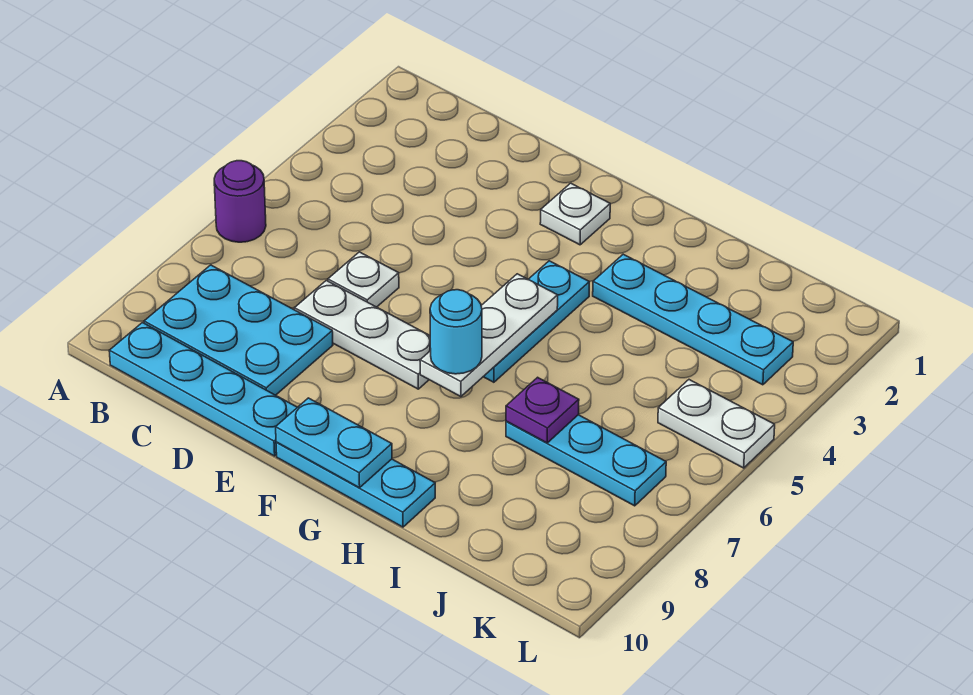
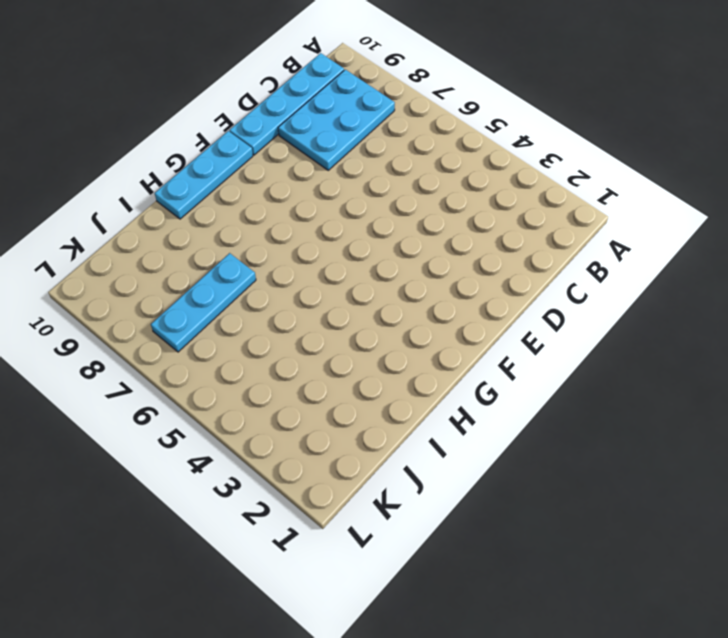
none -> purple round brick A6 level 1
none -> white plate D6 level 1
none -> white plate D7:F7 level 1

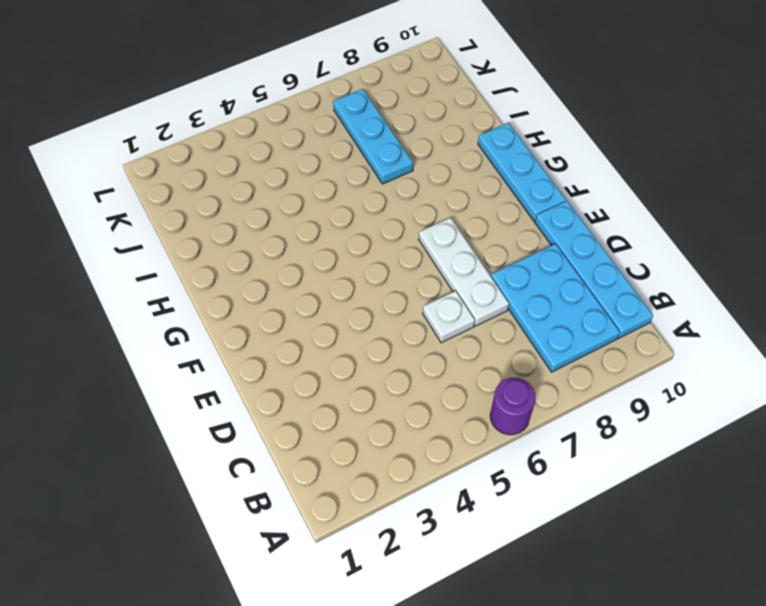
none -> white plate F2 level 1
none -> cyan plate G4:G6 level 1
none -> cyan plate H3:K3 level 1

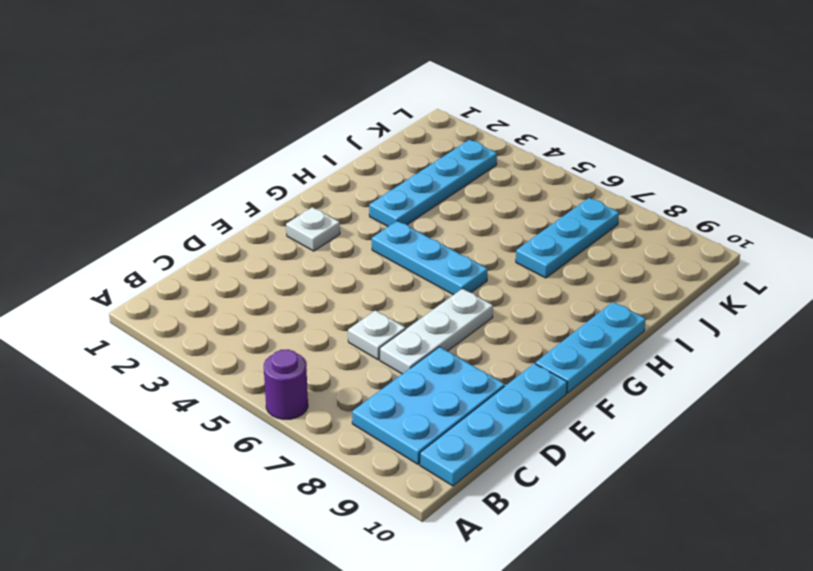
none -> white plate K5:L5 level 1
none -> cyan plate F10:G10 level 2
none -> white plate G5:G7 level 2

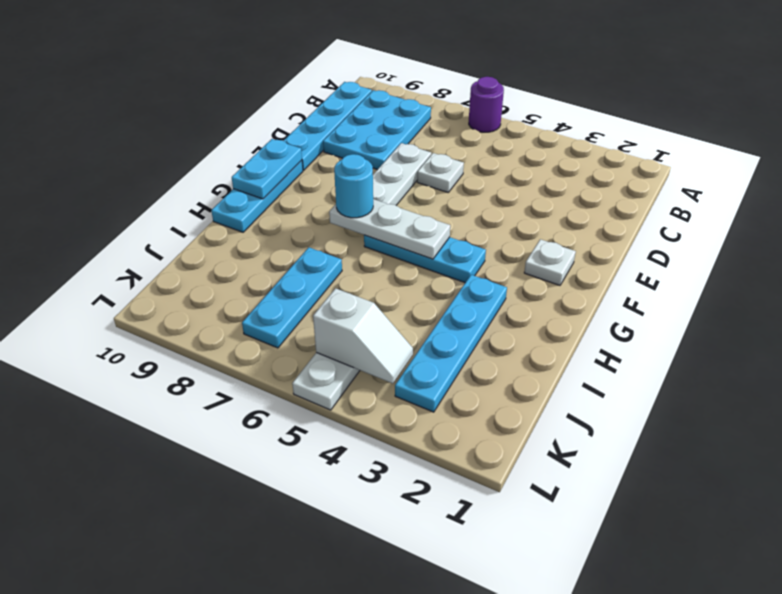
white slope K4:K5 level 2 top 5 -> none
none -> purple plate I7 level 2

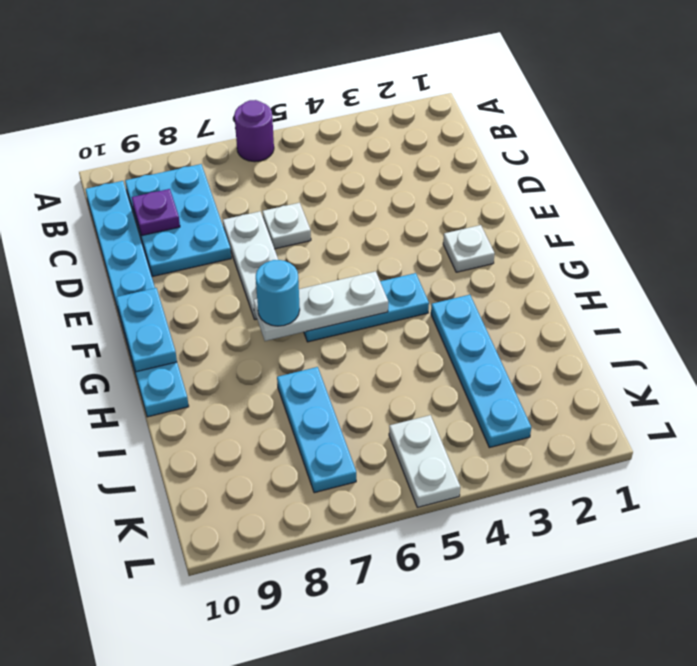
purple plate C9 level 2 -> purple plate I7 level 2

